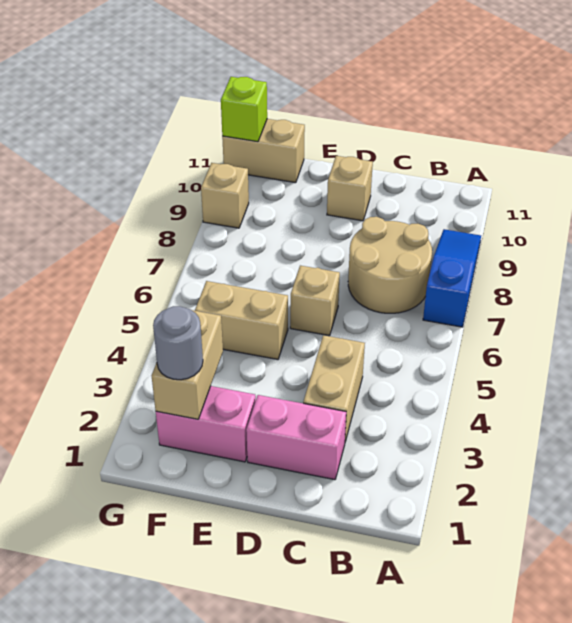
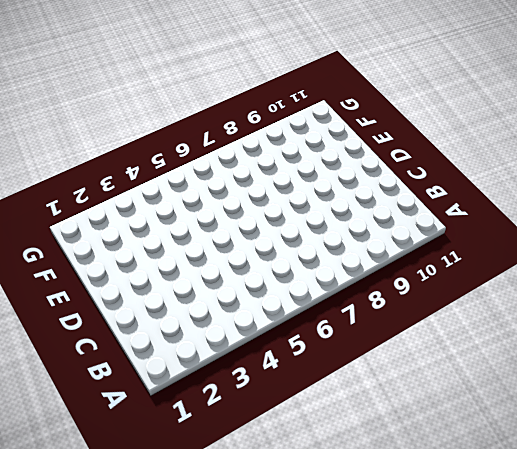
none -> blue slope A7:A9 level 1 top 7
none -> tan round brick B7:C8 level 1
none -> pink brick C2:D2 level 1

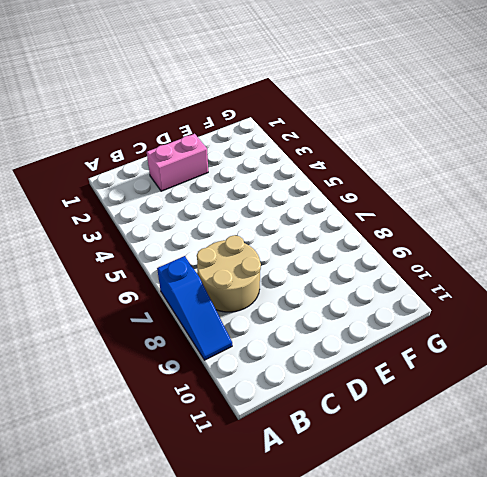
none -> tan brick C3:C4 level 1
none -> tan brick D6 level 1
none -> tan brick D10 level 1

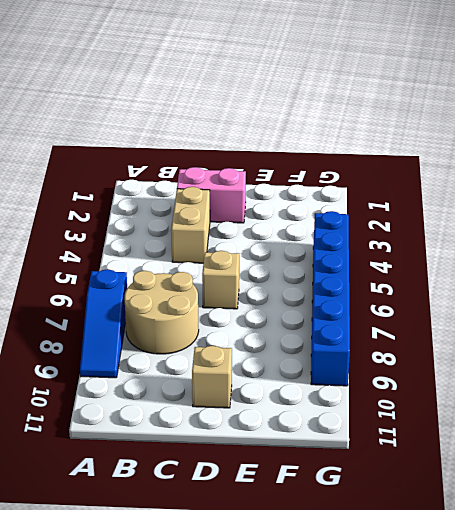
blue brick G4:G9 level 1 -> tan brick G9 level 1
none -> pink brick E2:F2 level 1
none -> tan brick E5:F5 level 1
none -> tan brick F11:G11 level 1

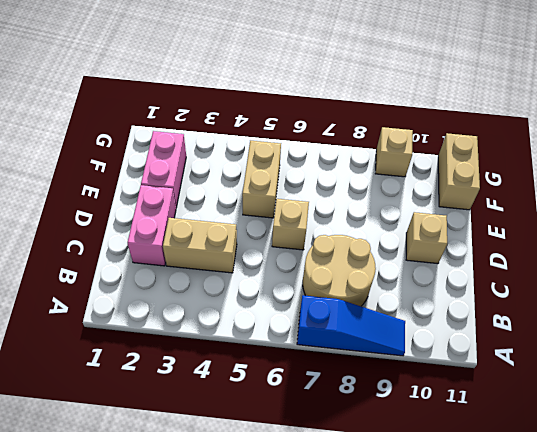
none -> tan brick F2:F3 level 2
none -> lime brick G11 level 2
none -> grey round brick F2 level 3

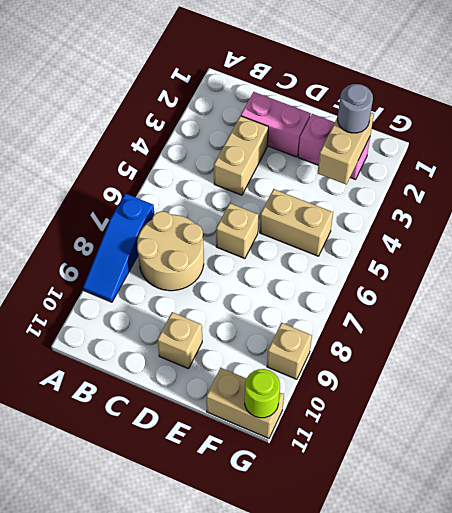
lime round brick G11 level 2 -> lime brick G11 level 2

